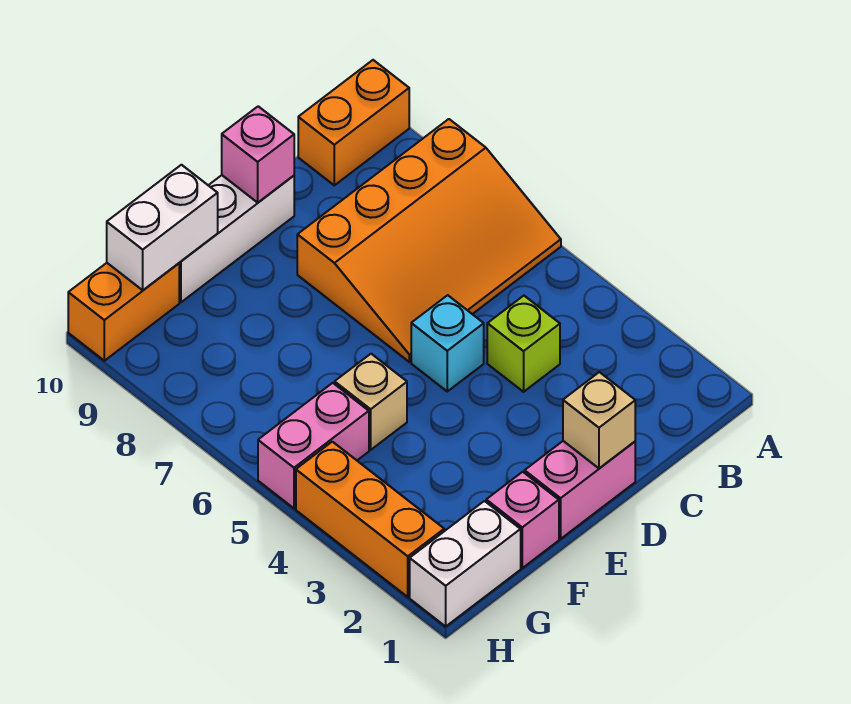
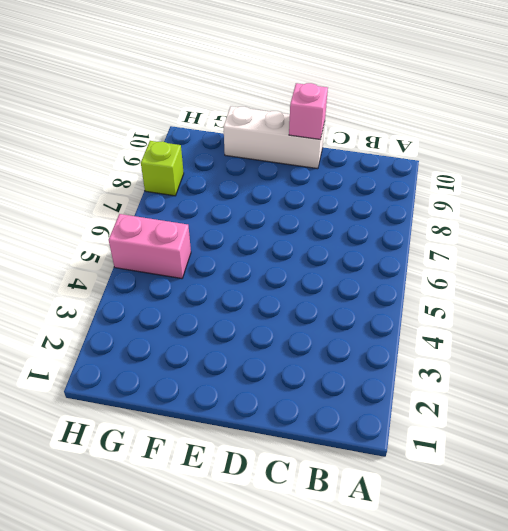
lime brick H8 level 1 -> lime brick C4 level 1
none -> orange slope A6:D8 level 1 top 8
none -> orange brick A10:B10 level 1
none -> pink brick D1:E1 level 1

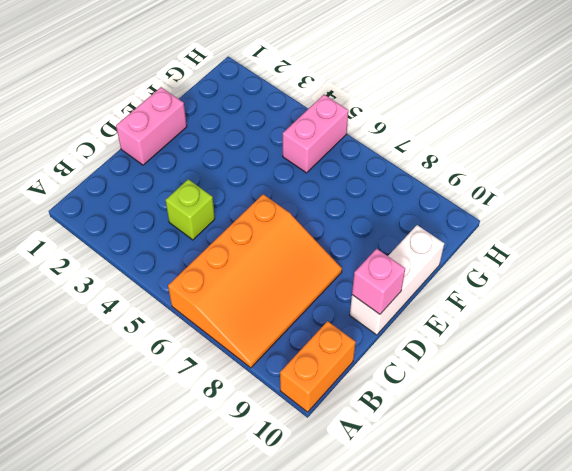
orange slope A6:D8 level 1 top 6 -> orange slope A6:D8 level 1 top 8
none -> cyan brick D5 level 1
none -> pink brick F1 level 1
none -> tan brick F5 level 1

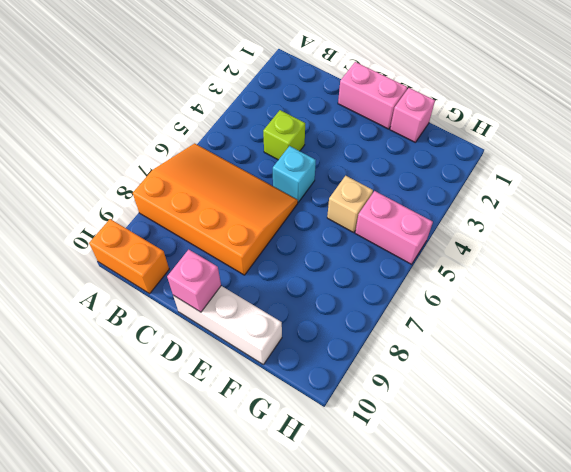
none -> white brick G1:H1 level 1
none -> orange brick G10:H10 level 1
none -> orange brick H2:H4 level 1

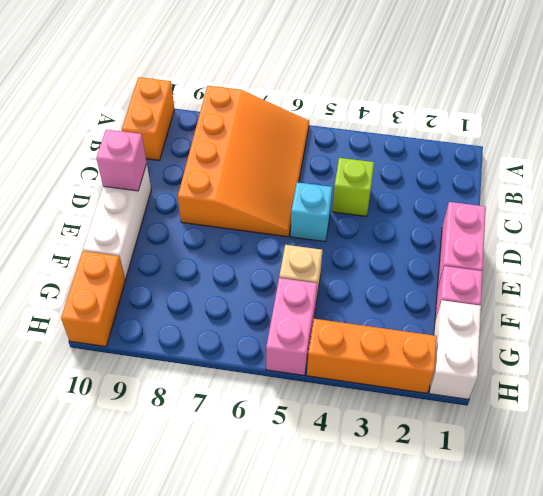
none -> tan brick D1 level 2
none -> white brick F10:G10 level 2

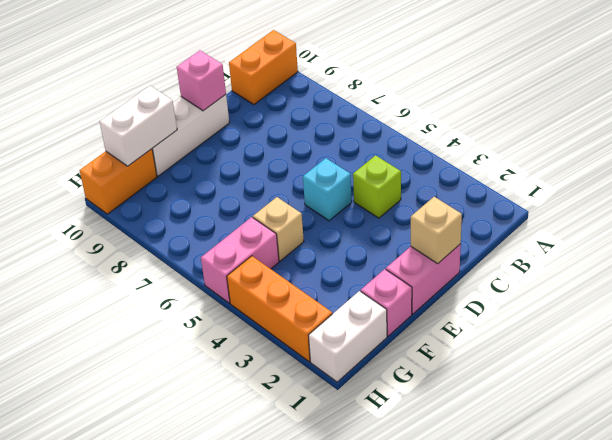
none -> orange slope A6:D8 level 1 top 8

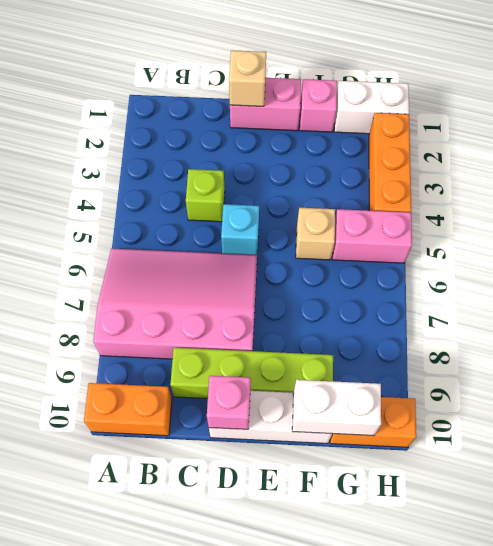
pink slope A6:D8 level 1 top 8 -> orange slope A6:D8 level 1 top 8
lime brick C9:F9 level 1 -> none

